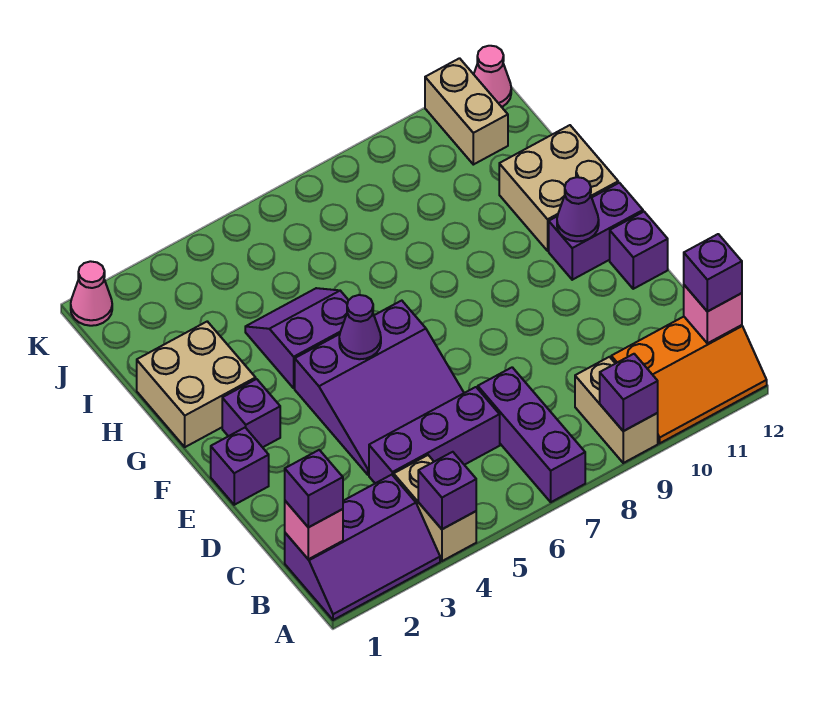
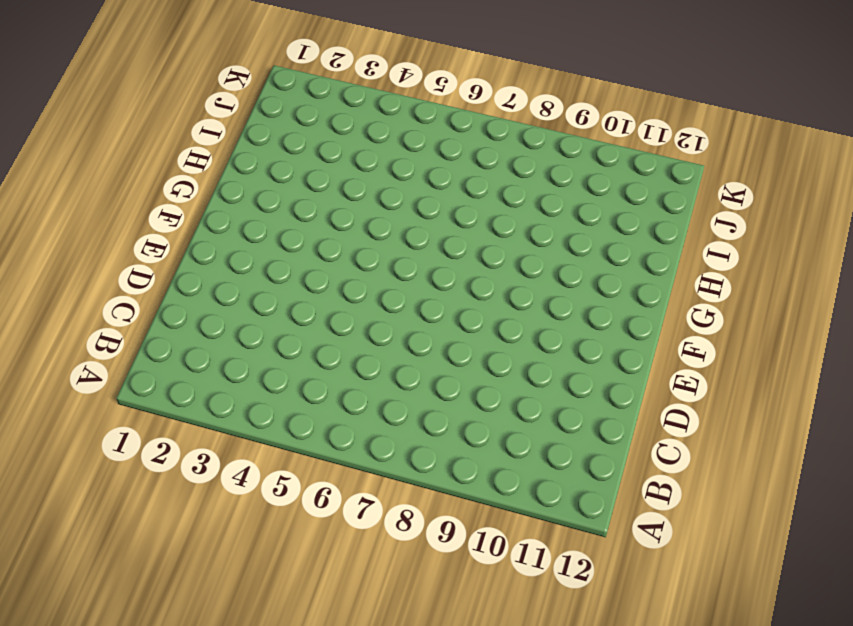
none -> purple slope A1:B3 level 1 top B
none -> tan brick A4:B4 level 1
none -> purple brick A7:C7 level 1

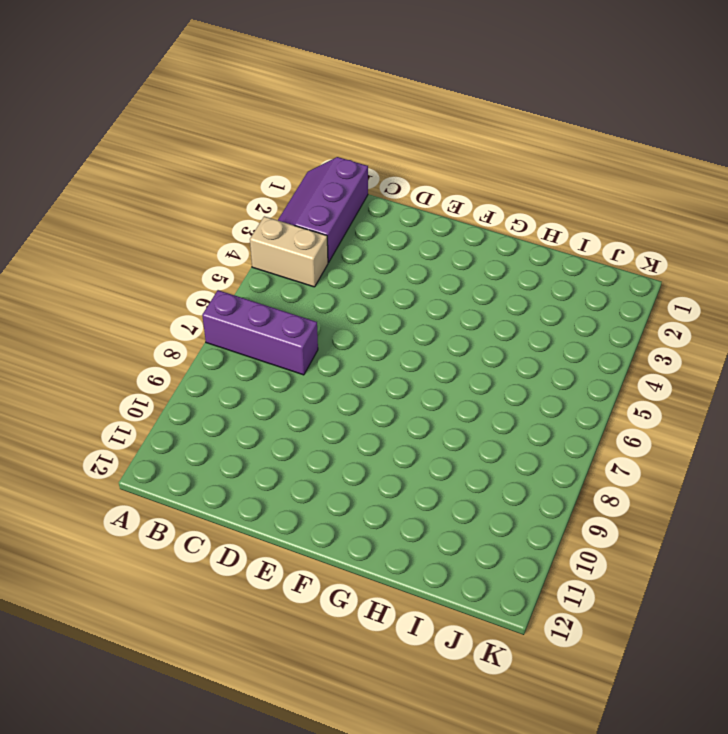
none -> tan brick A9:B9 level 1
none -> orange slope A10:B12 level 1 top B
none -> purple brick C4:C6 level 1

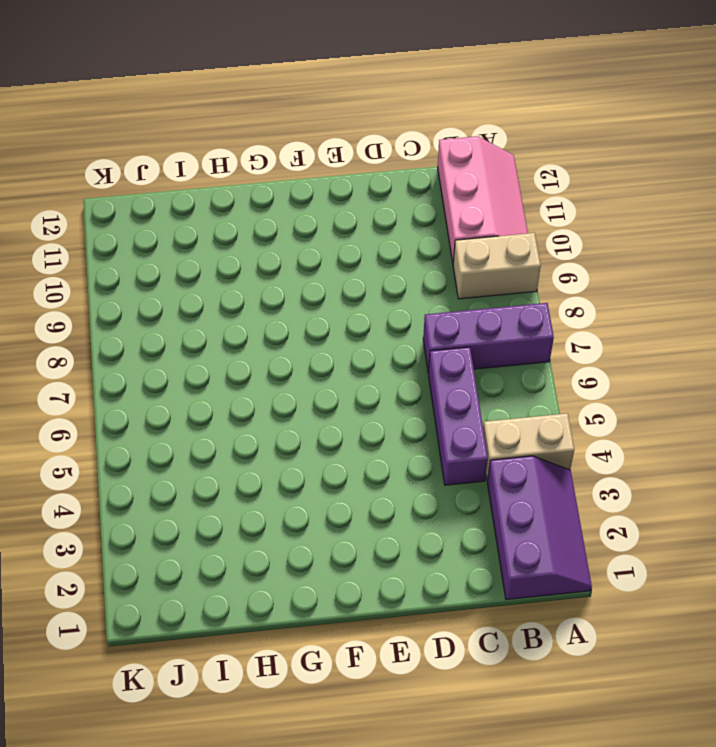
pink slope A10:B12 level 1 top B -> orange slope A10:B12 level 1 top B
none -> purple slope D4:F6 level 1 top F
none -> purple brick E1 level 1
none -> purple brick E12 level 1

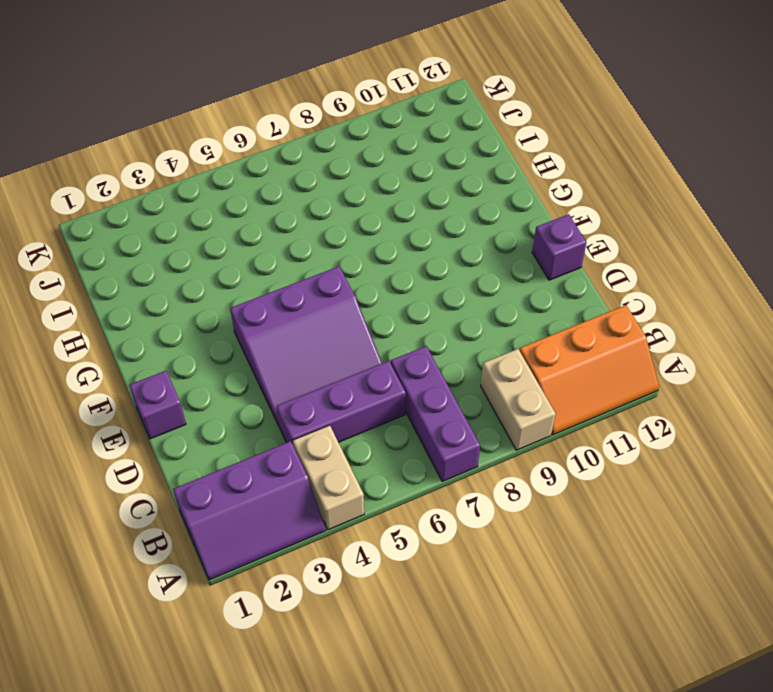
none -> purple brick F2 level 1
none -> purple brick F11:F12 level 1
none -> tan brick G1:H2 level 1

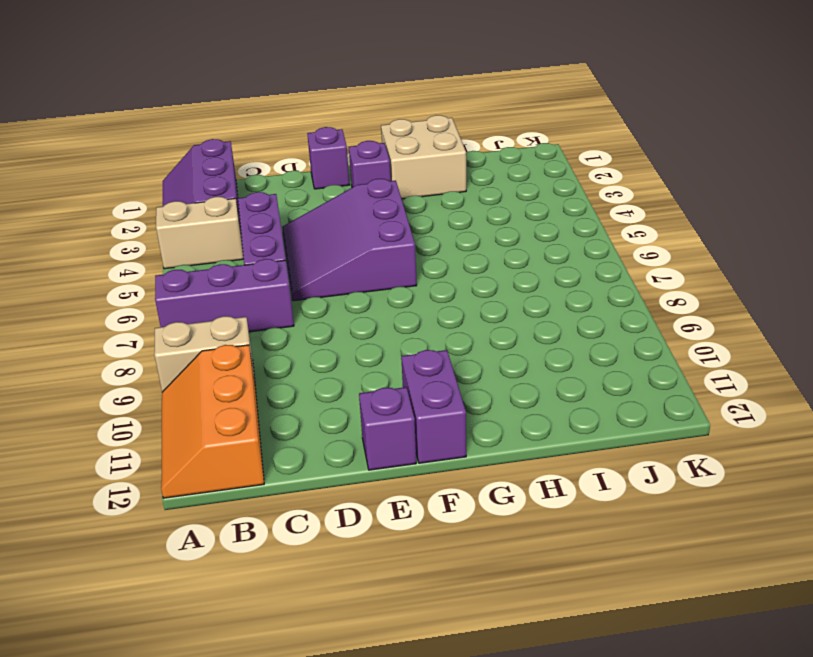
none -> purple slope G4:H5 level 1 top G
none -> tan brick G11:H12 level 1
none -> tan brick J11:K11 level 1

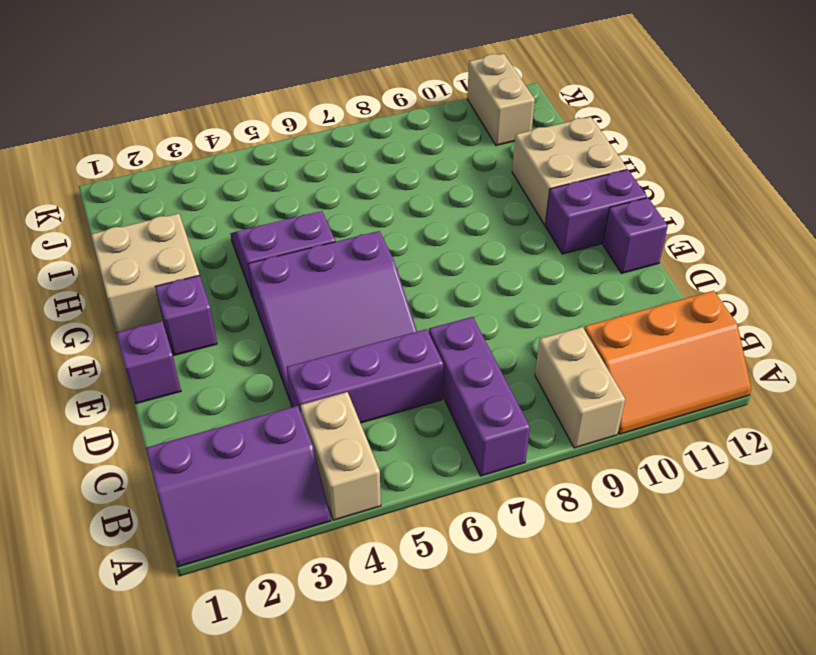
none -> pink cone K1 level 1
none -> pink cone K12 level 1
none -> purple brick A4 level 2

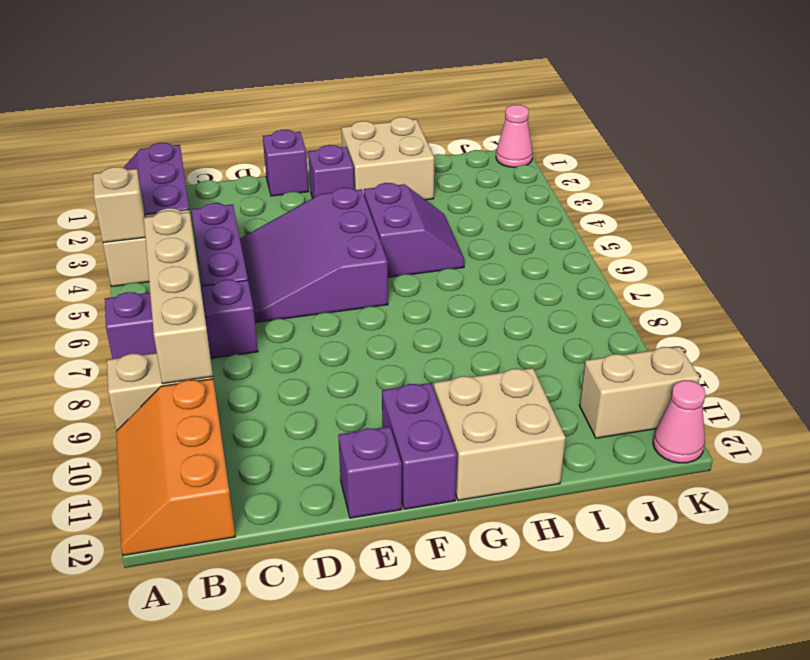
tan brick A4 level 2 -> purple brick A4 level 2
tan brick B6:B9 level 2 -> none
none -> purple brick A9 level 2
none -> pink brick B1 level 2
none -> pink brick B12 level 2

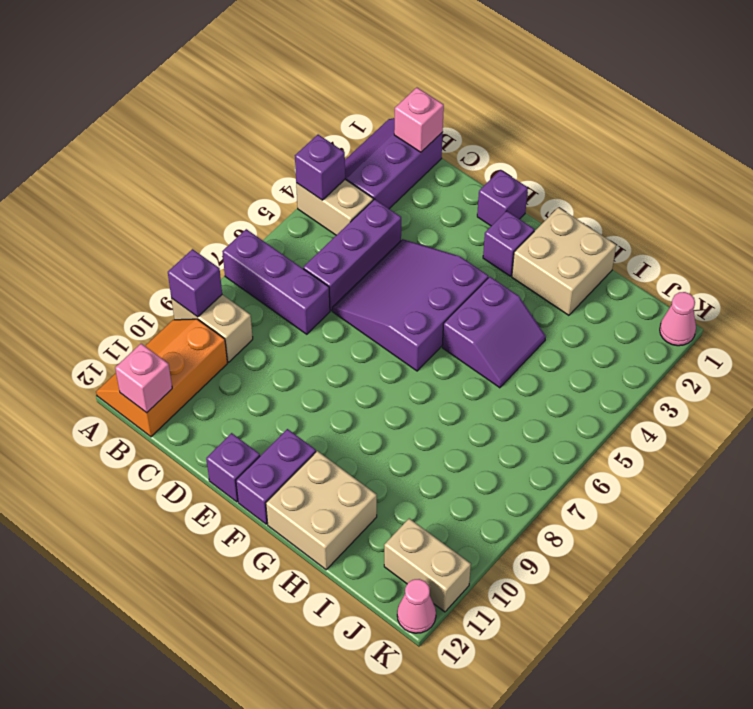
none -> purple cone F5 level 2
none -> purple cone F11 level 2
none -> purple brick B1 level 3

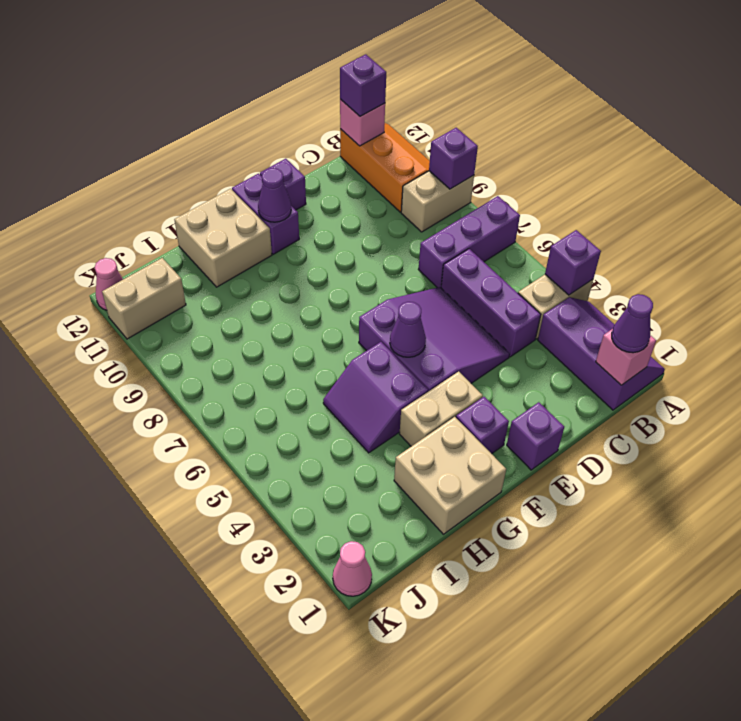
purple cone B1 level 3 -> purple brick B1 level 3
tan brick F3:G3 level 1 -> none

